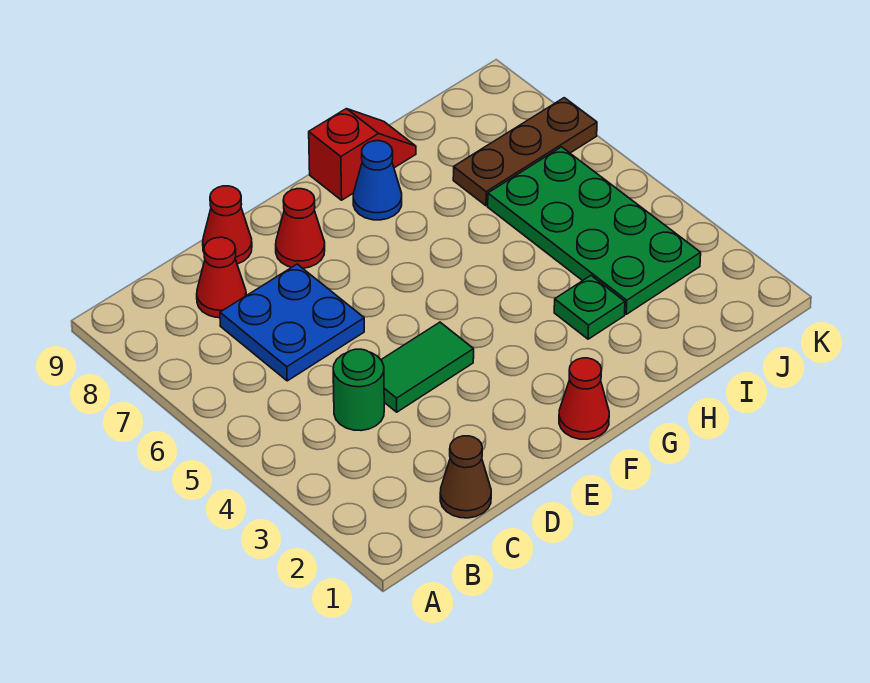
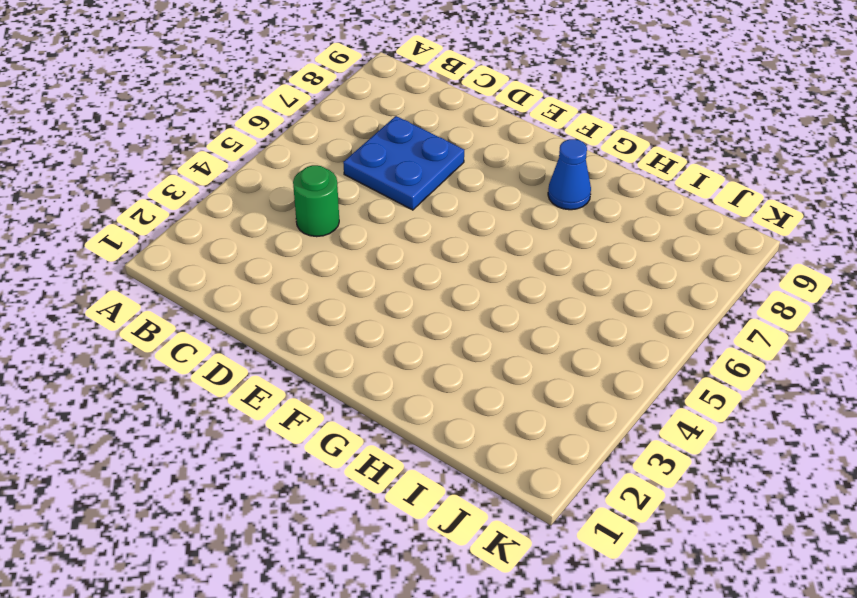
none -> brown cone C1 level 1
none -> red cone C8 level 1
none -> green tile D4:E4 level 1

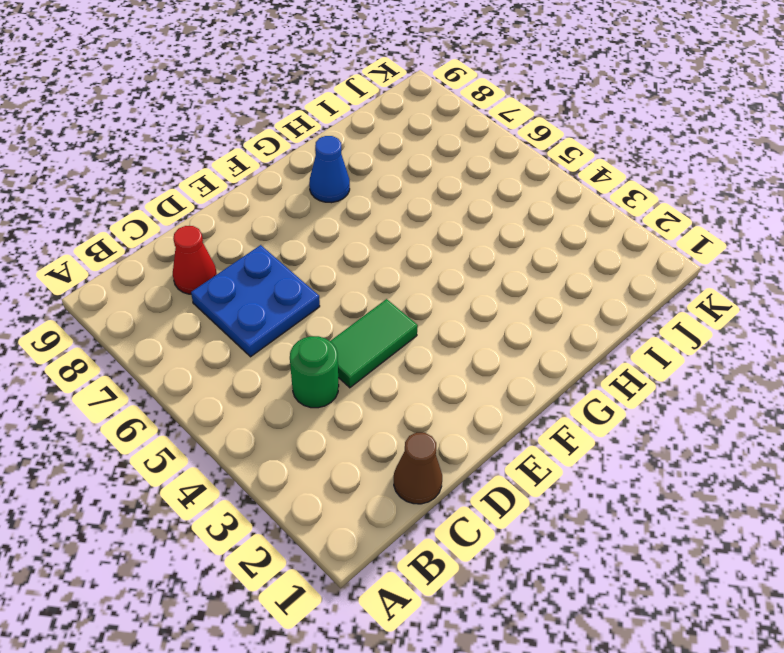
none -> red cone D9 level 1
none -> red cone E8 level 1
none -> red cone F1 level 1

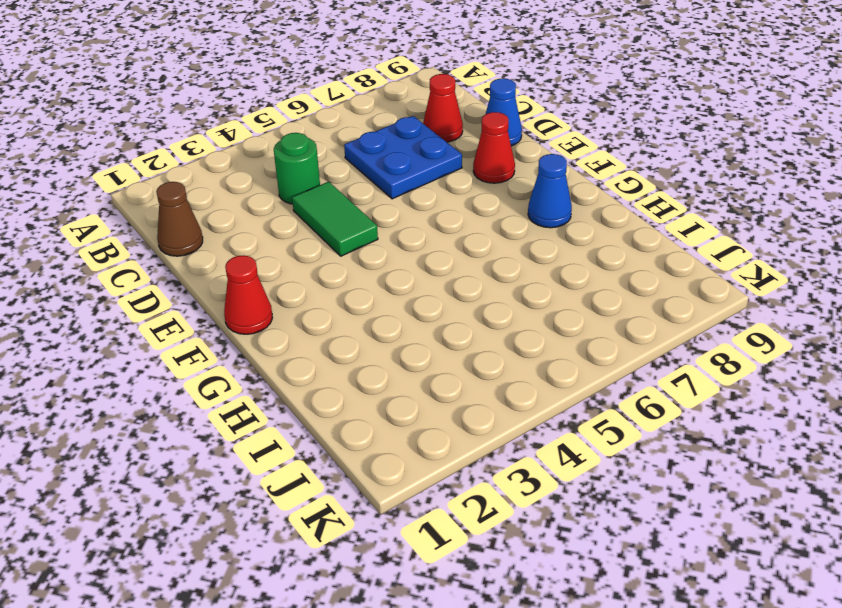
blue cone D9 level 1 -> red cone D9 level 1
none -> red slope G9:H9 level 1 top G
none -> green plate H3 level 1
none -> green plate I3:J6 level 1

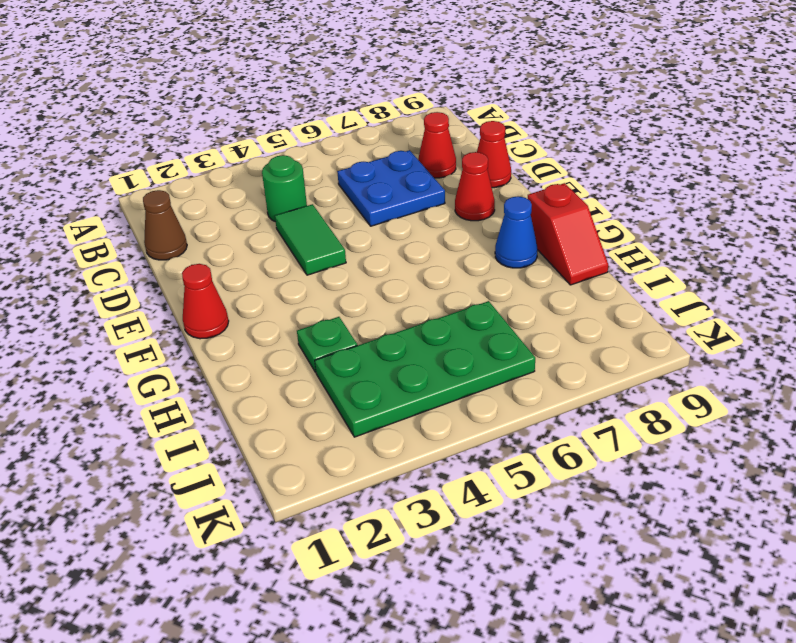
none -> brown plate I7:K7 level 1

